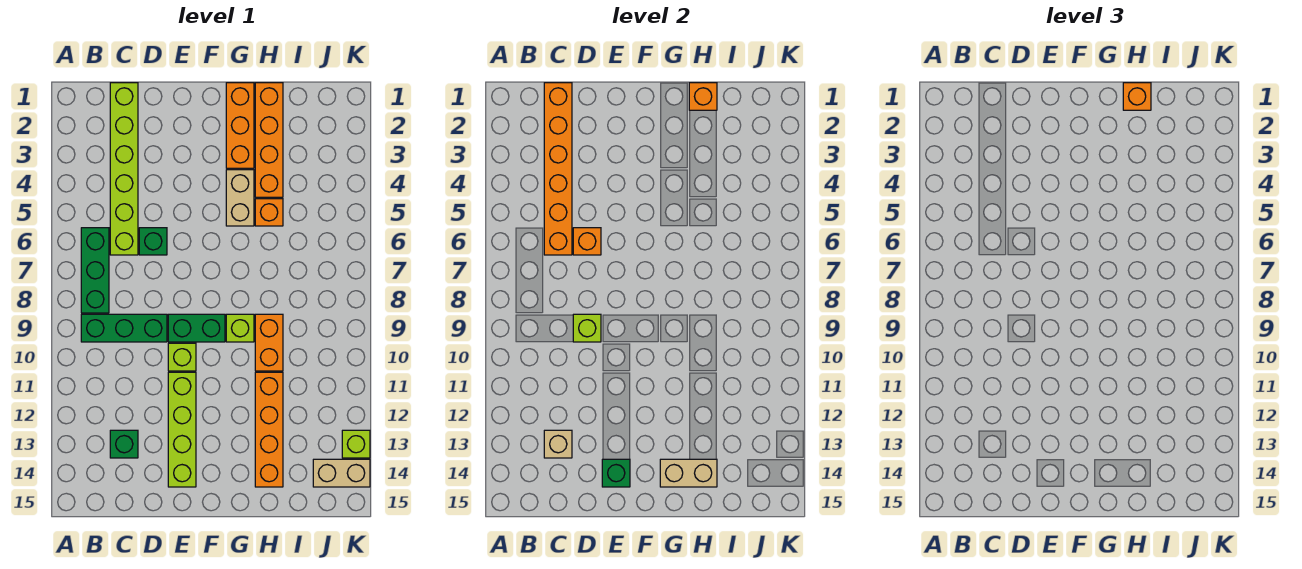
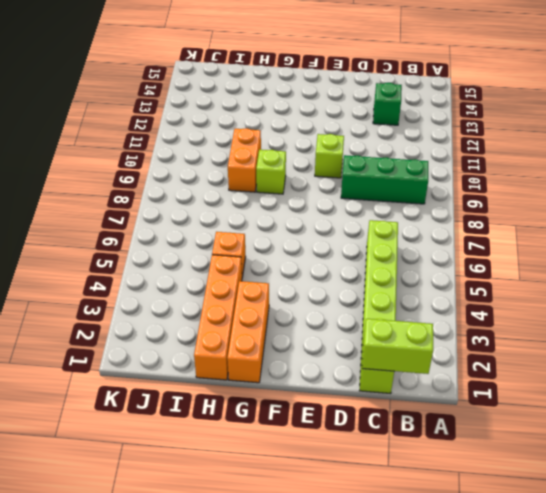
lime brick B1:C1 level 2 -> orange brick C1:C6 level 2
none -> green brick B6:B8 level 1
none -> green brick D6 level 1
none -> green brick E9:F9 level 1

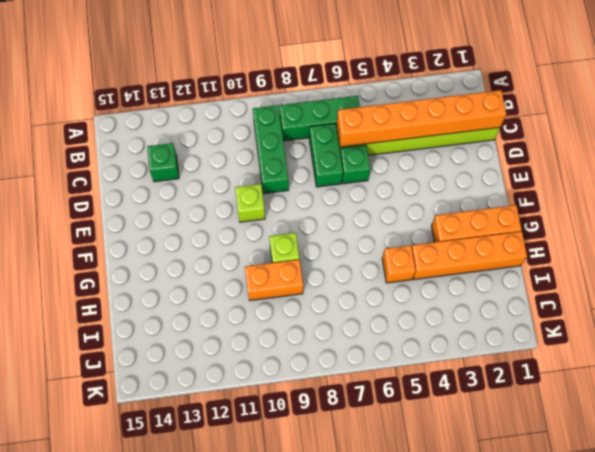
green brick C7:D7 level 1 -> green brick E9:F9 level 1
none -> lime brick E11:E14 level 1
none -> tan brick G4:G5 level 1
none -> orange brick H11:H14 level 1

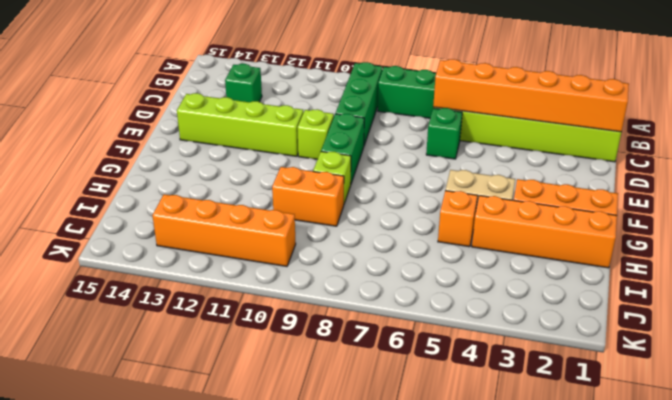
orange brick J10:J13 level 1 -> orange brick H11:H14 level 1
none -> tan brick J14:K14 level 1
none -> lime brick K13 level 1
none -> tan brick C13 level 2

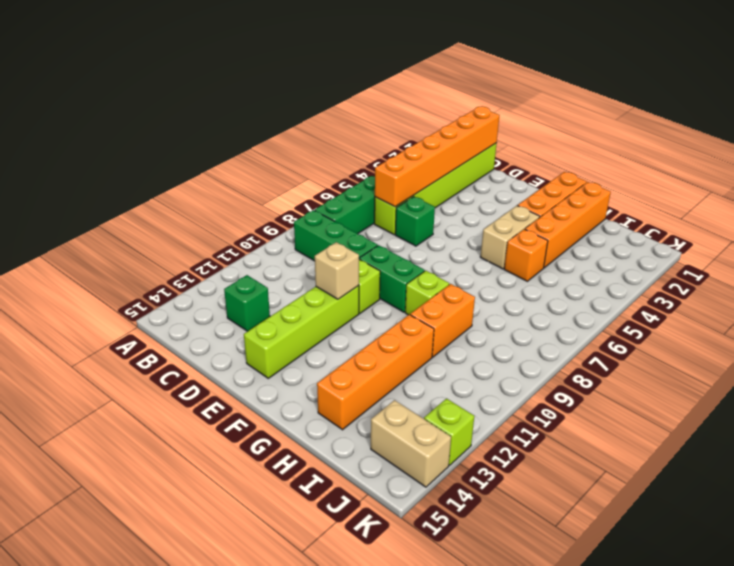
tan brick E11 level 2 -> tan brick C13 level 2
none -> orange brick D6 level 2
none -> lime brick D9 level 2
none -> green brick E14 level 2

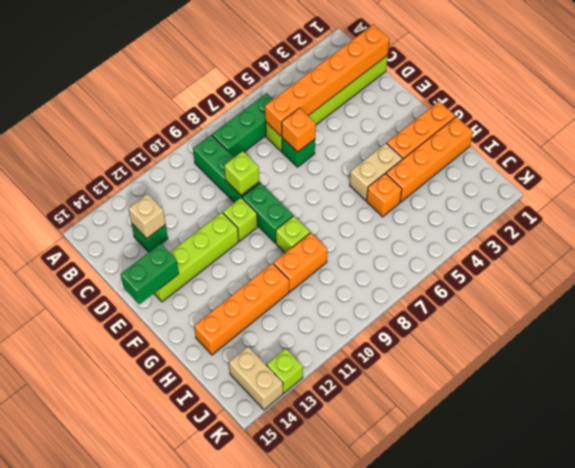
green brick E14:E15 level 2 -> green brick E14 level 2
none -> tan brick G14:H14 level 2
none -> orange brick H1 level 2
none -> orange brick H1 level 3

